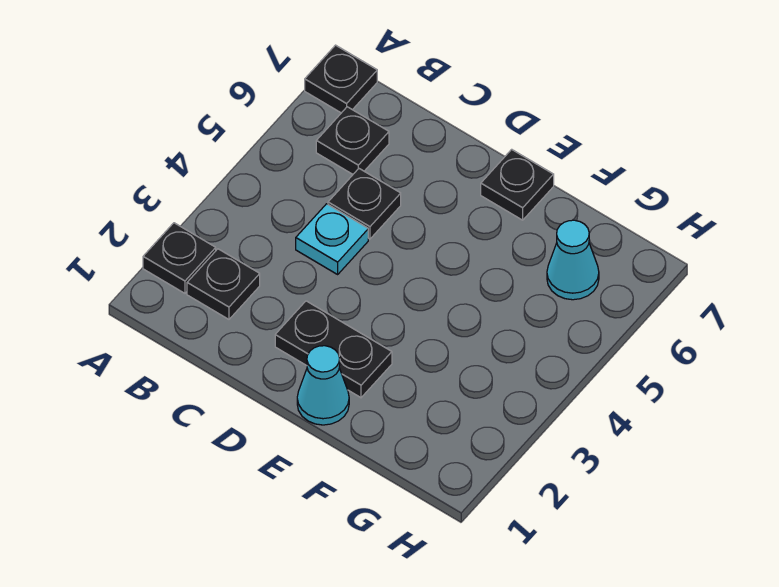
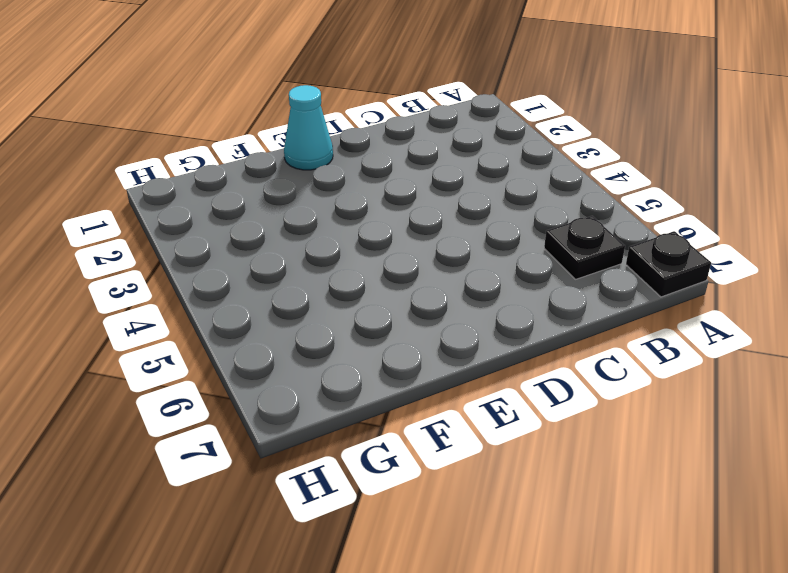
none -> black plate A2 level 1
none -> black plate B2 level 1

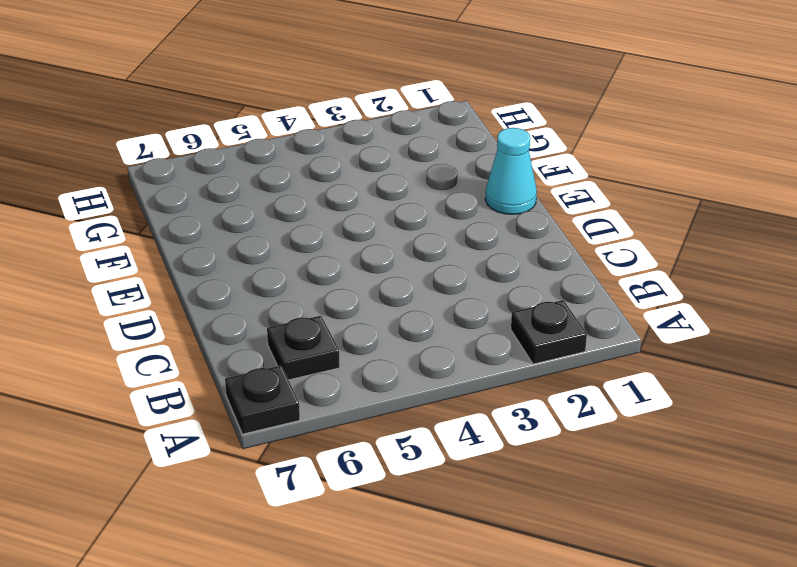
none -> black plate B2 level 1
none -> cyan plate C4 level 1

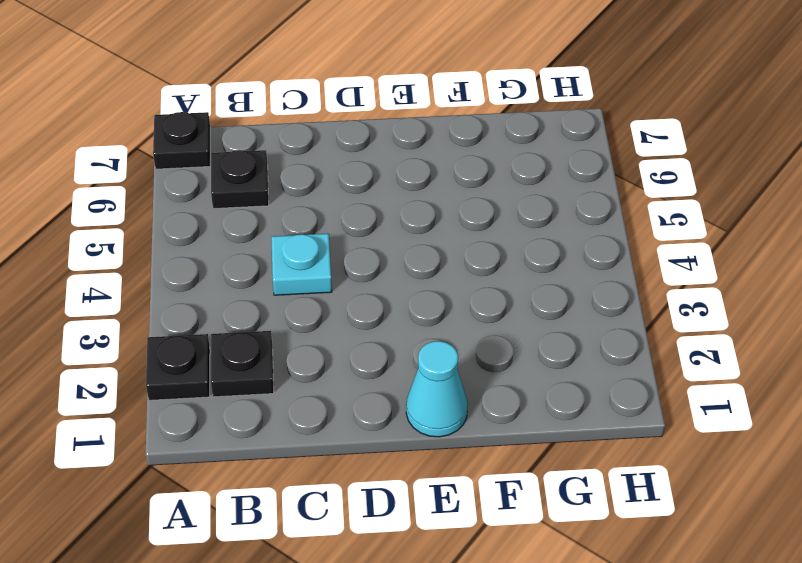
none -> black plate C5 level 1
none -> black plate D2:E2 level 1

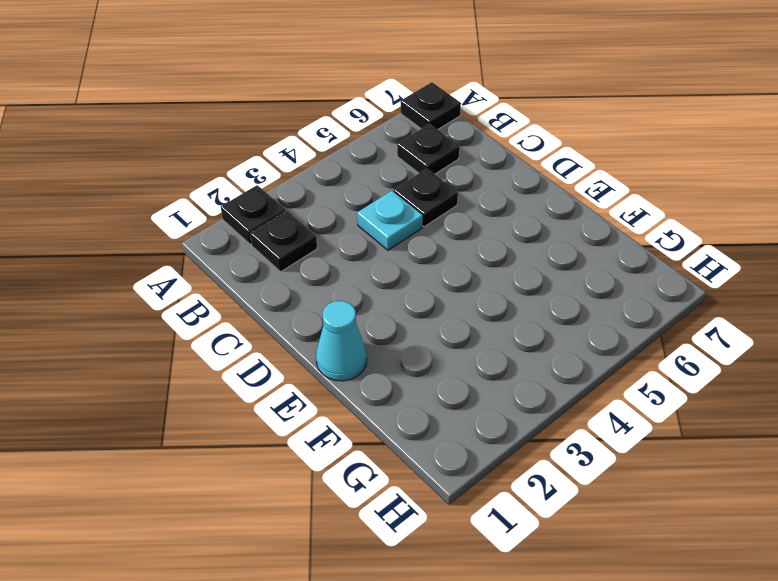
none -> black plate D2:E2 level 1
none -> black plate E7 level 1

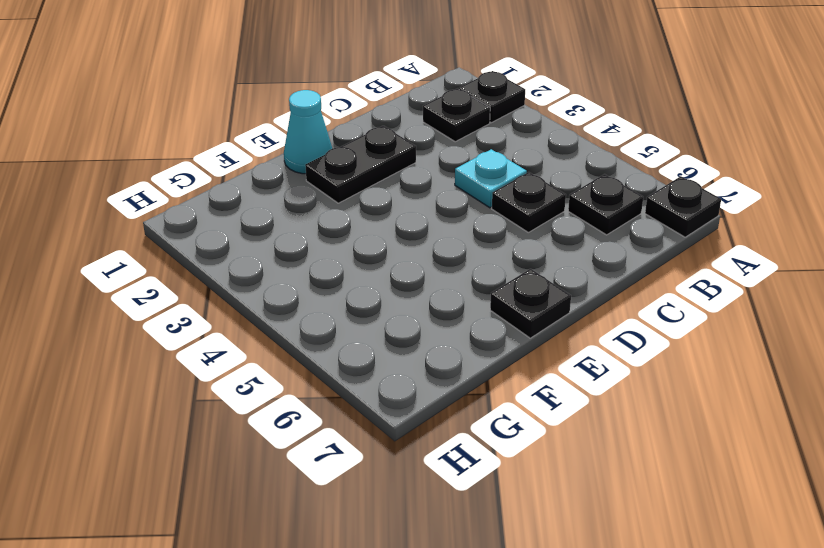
none -> cyan cone G6 level 1

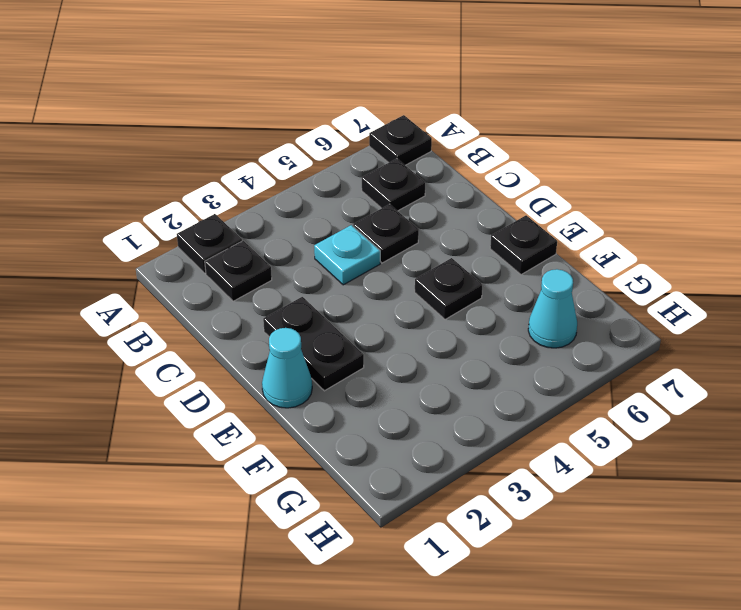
black plate E5 level 1 -> none

